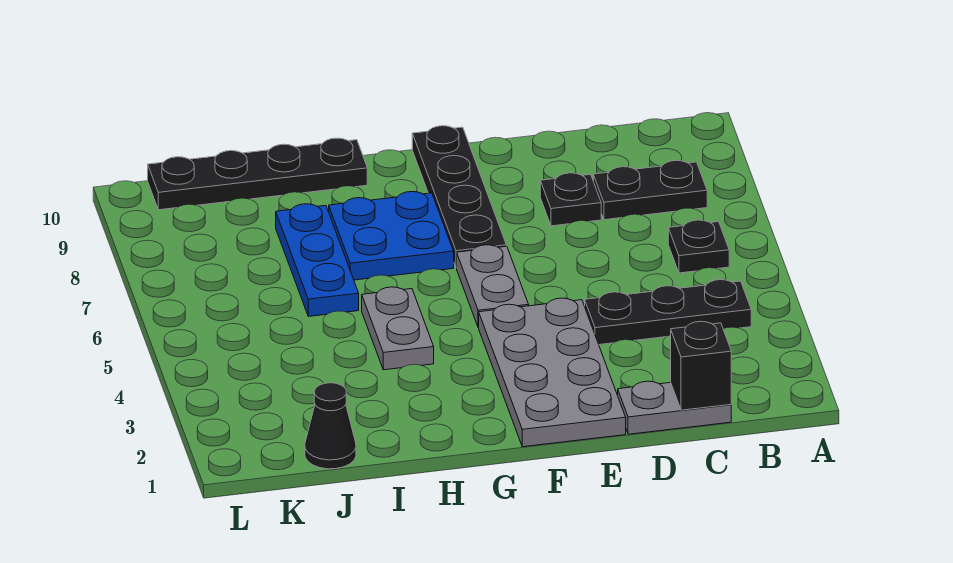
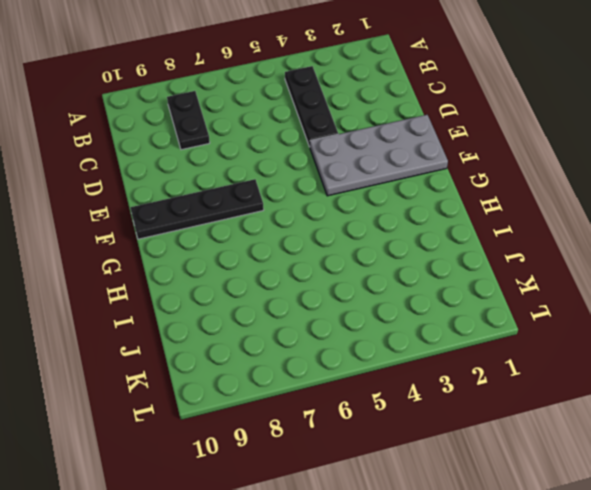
none -> black plate B6 level 1
none -> grey plate C1:D1 level 1
none -> black plate D8 level 1

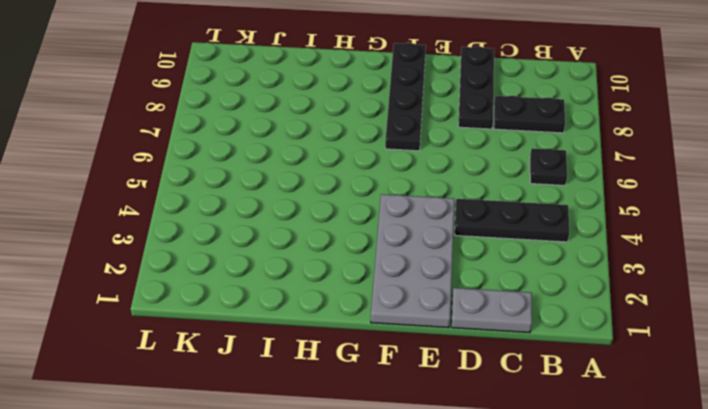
black plate D8:D10 level 1 -> black plate D8 level 1
none -> grey plate F5:F6 level 1
none -> blue plate G7:H8 level 1
none -> grey plate H4:H5 level 1

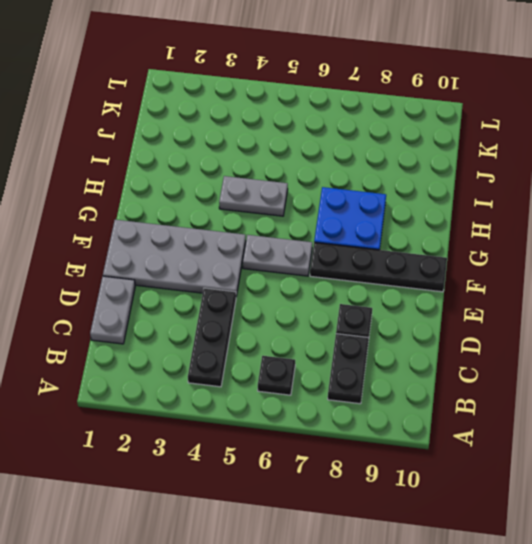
none -> black plate H10:K10 level 1
none -> blue plate I6:I8 level 1
none -> black cone J1 level 1

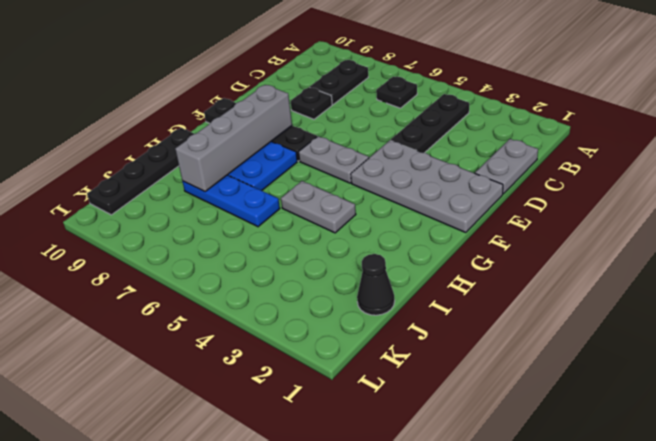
grey brick F8:I8 level 2 -> none
none -> black brick C1 level 2

